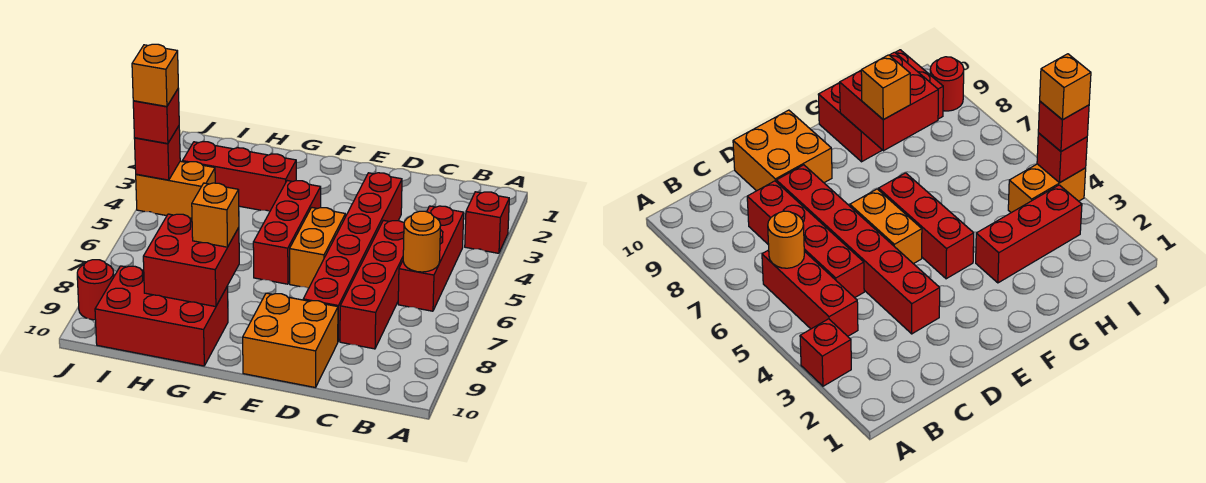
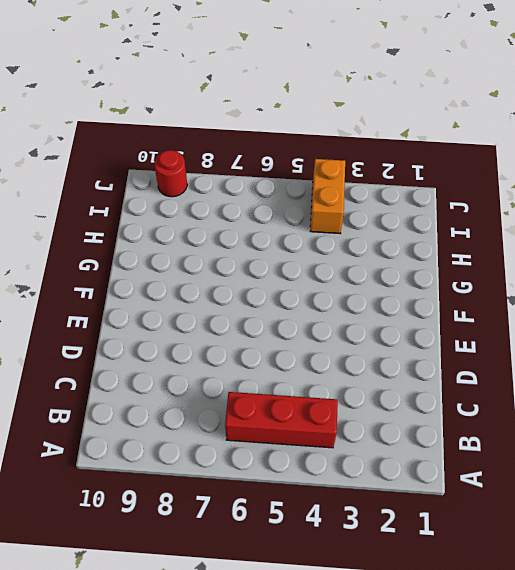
none -> red brick A3 level 1
none -> red brick C5:C8 level 1
none -> red brick D3:D8 level 1

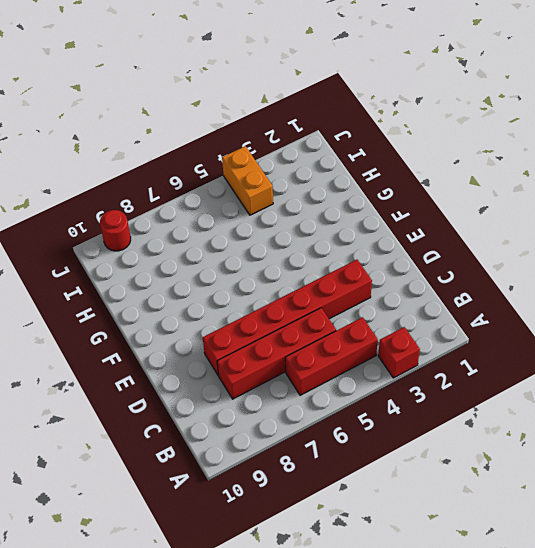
none -> orange brick D9:E10 level 1
none -> orange brick E5:E6 level 1
none -> red brick F4:F6 level 1

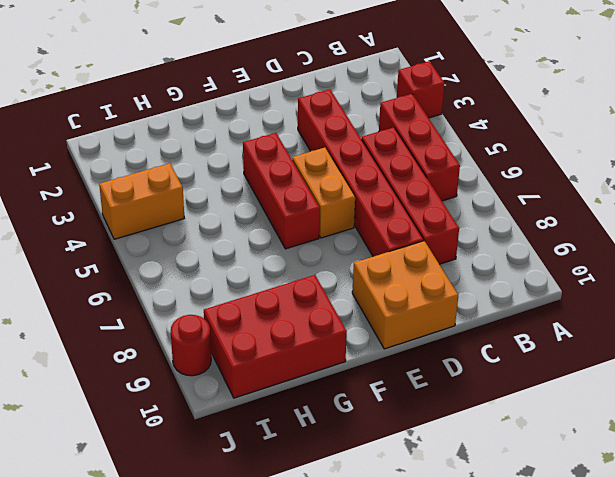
none -> red brick G3:I3 level 1
none -> orange round brick B6 level 2
none -> red brick G8:H9 level 2

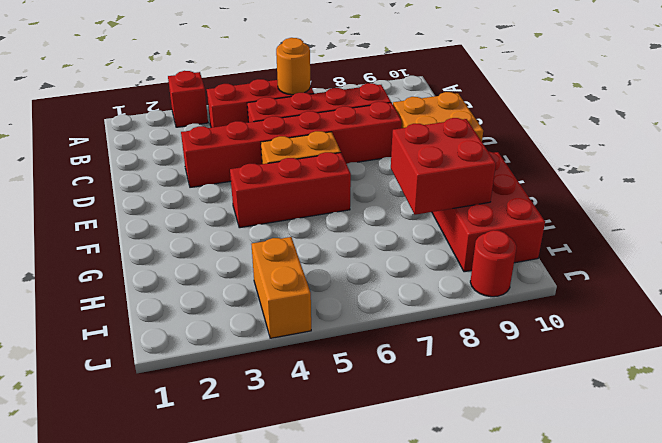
none -> red brick G3:I3 level 1
none -> red brick J4 level 2
none -> orange brick G8 level 3

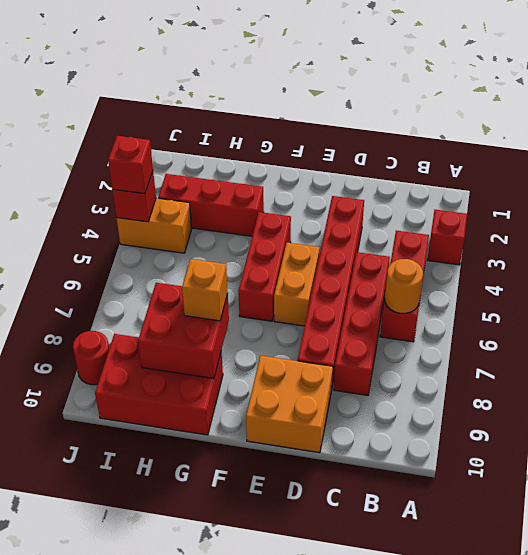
none -> orange brick J4 level 4

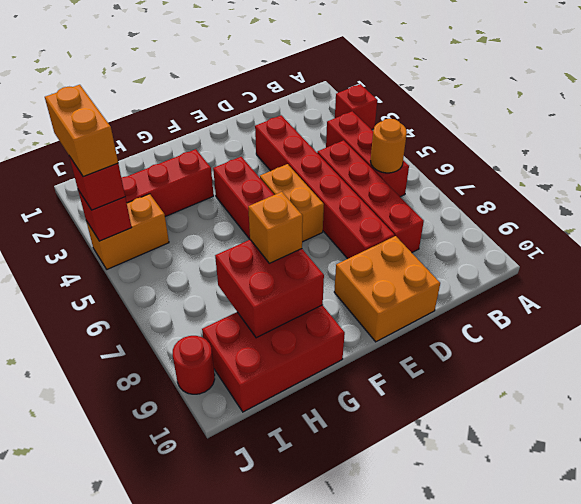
orange brick J3:J4 level 4 -> orange brick J4 level 4

